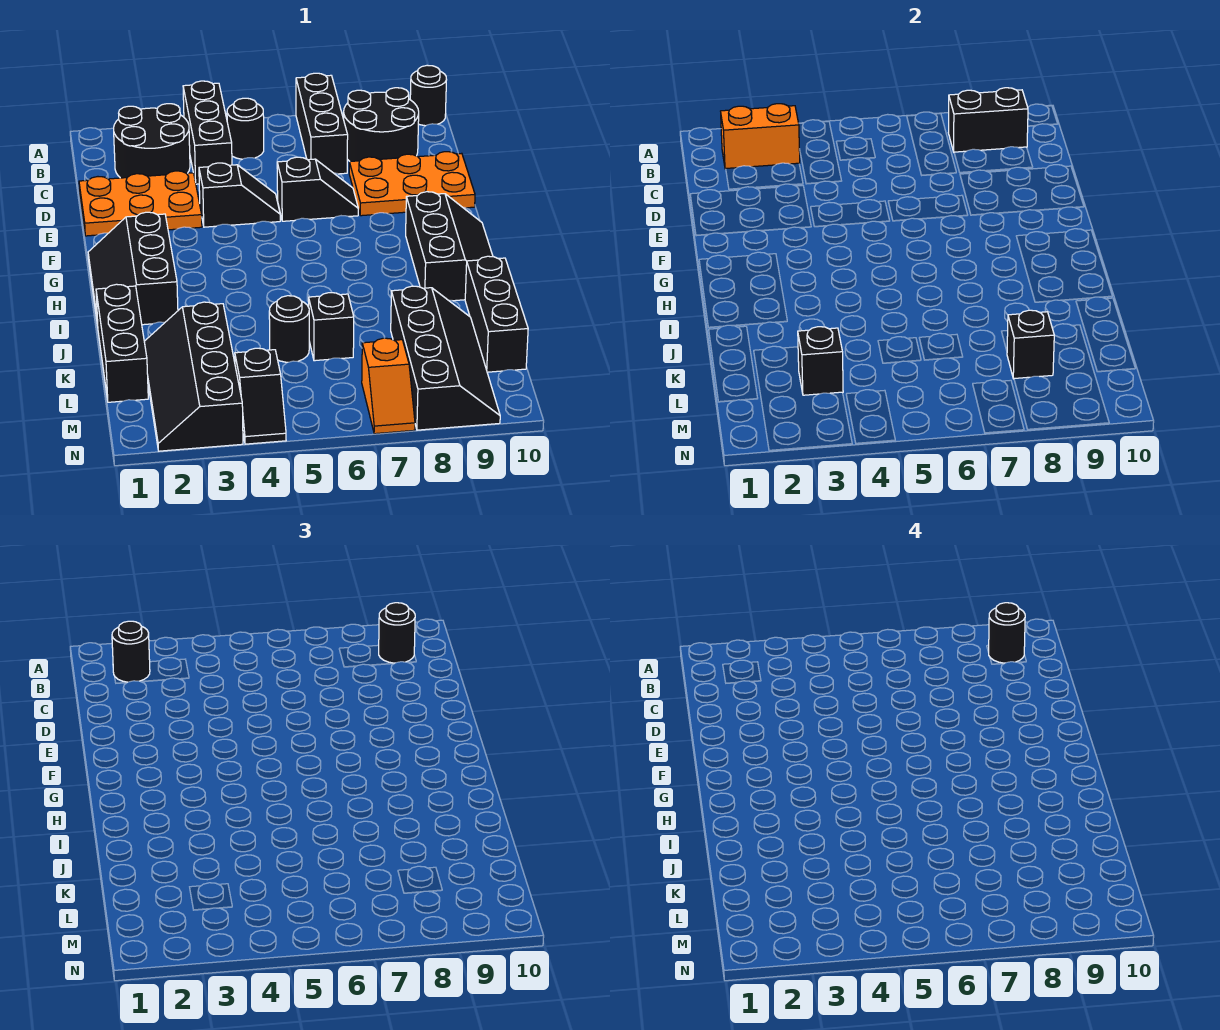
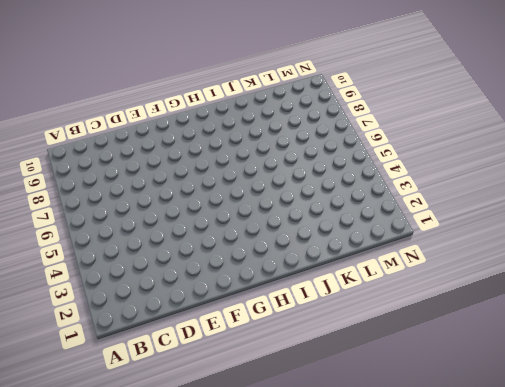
none -> black brick A4:C4 level 1
none -> black brick A7:C7 level 1
none -> black round brick A10 level 1

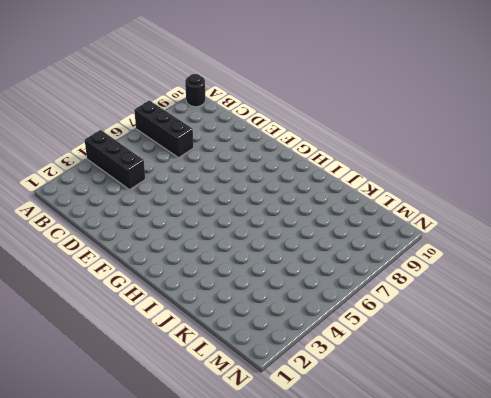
none -> black round brick B2:C3 level 1
none -> black round brick B5 level 1
none -> black round brick B8:C9 level 1

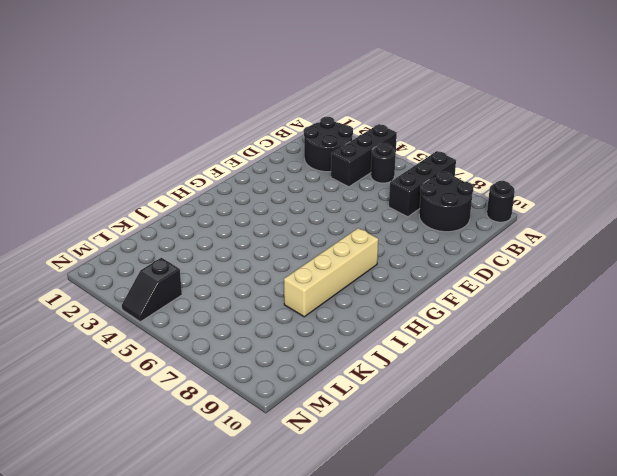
tan brick G8:J8 level 1 -> none
none -> orange plate D1:E3 level 1
none -> orange plate D8:E10 level 1
none -> black slope E4:E5 level 1 top 4

